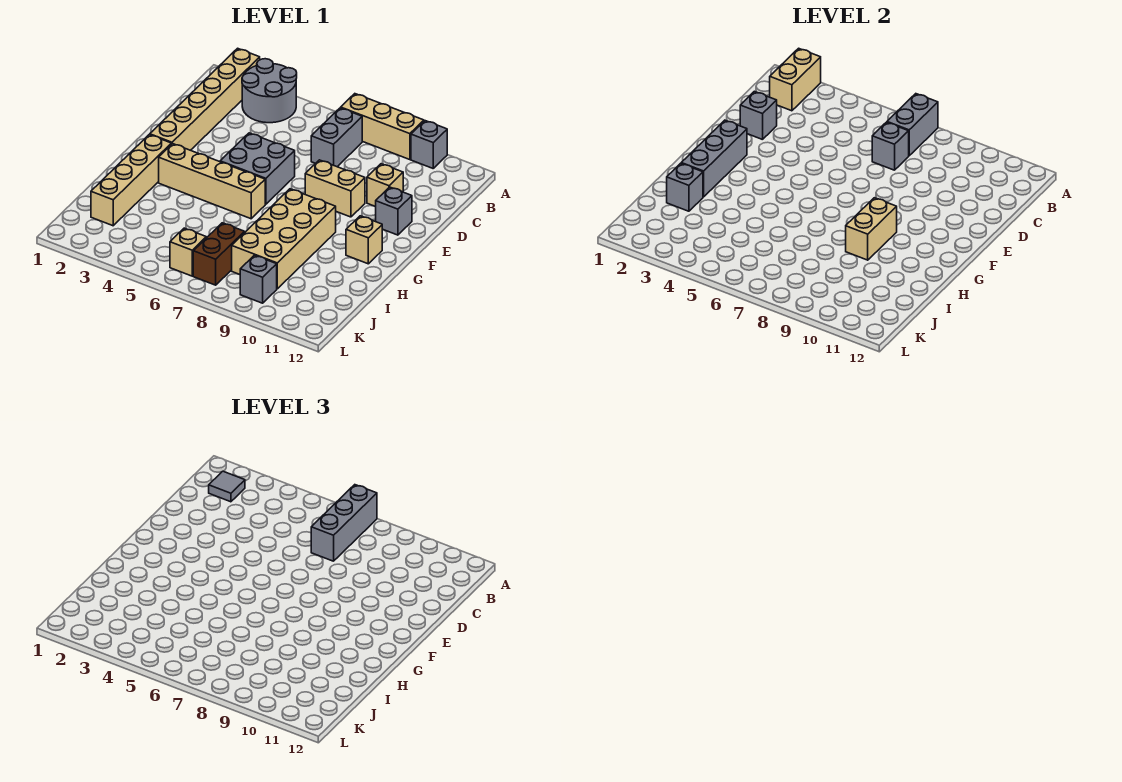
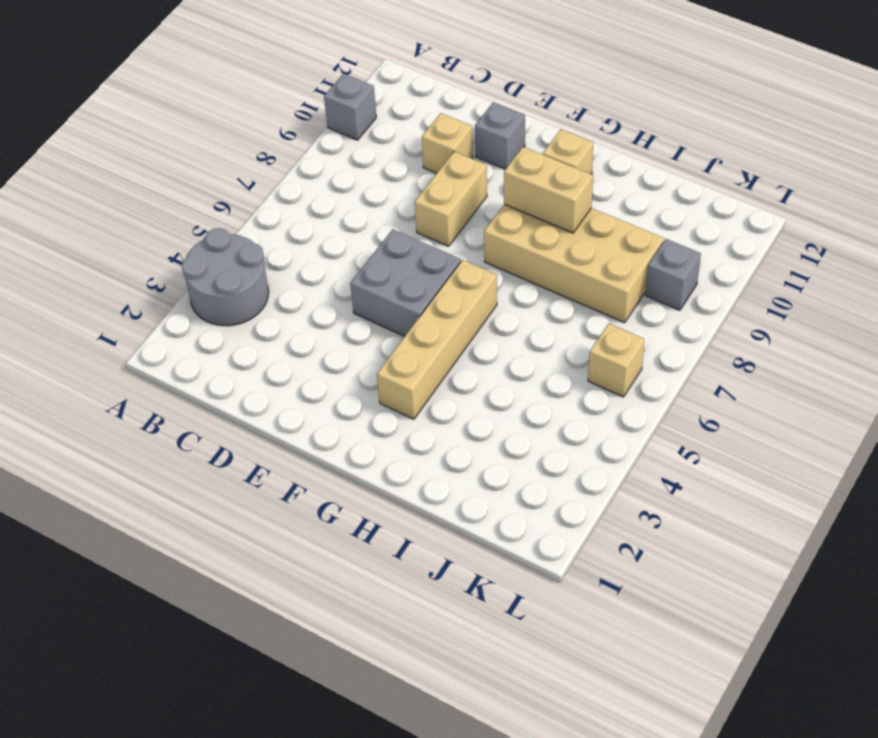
none -> tan brick A2:F2 level 1
none -> tan brick A7:A9 level 1
none -> grey brick B7:C7 level 1

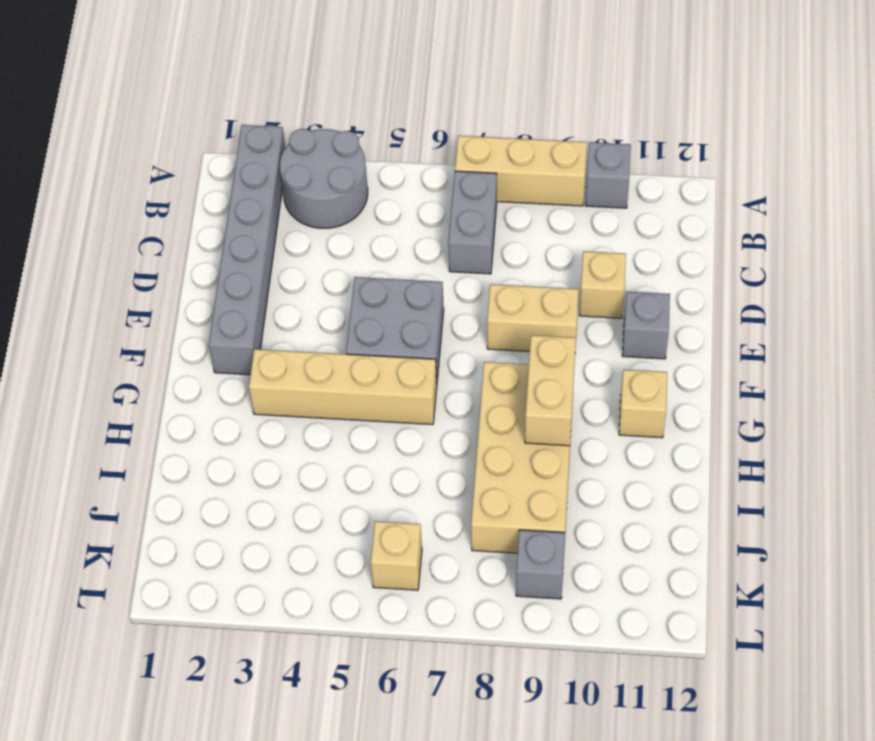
grey brick A2:F2 level 1 -> tan brick A2:F2 level 1
none -> tan brick G2:J2 level 1
none -> brown brick J7:K7 level 1
none -> tan brick A2:B2 level 2

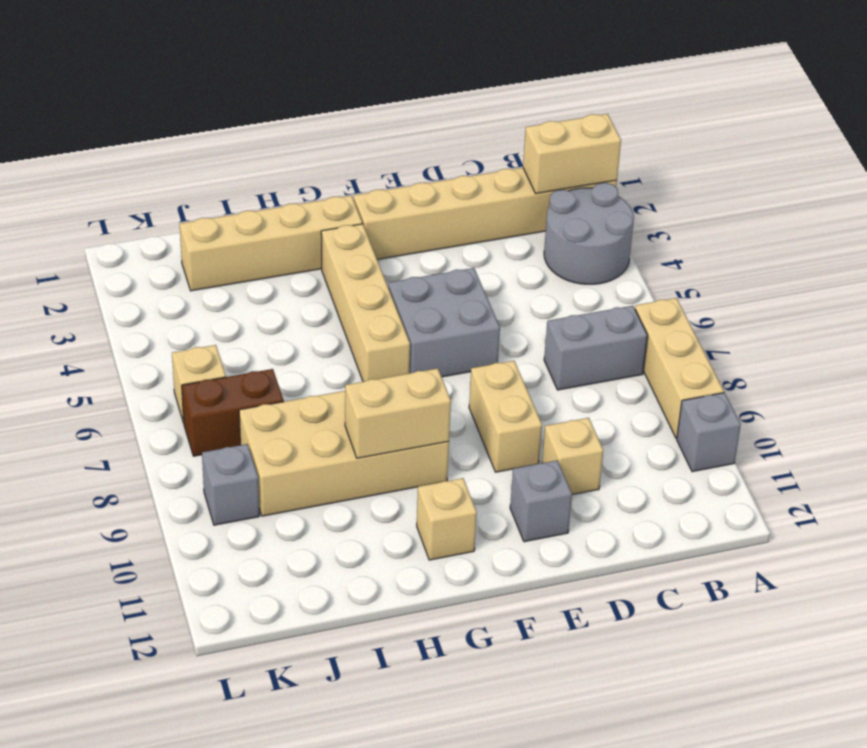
none -> grey brick A7:B7 level 2
none -> grey brick C7 level 2
none -> grey brick D2 level 2

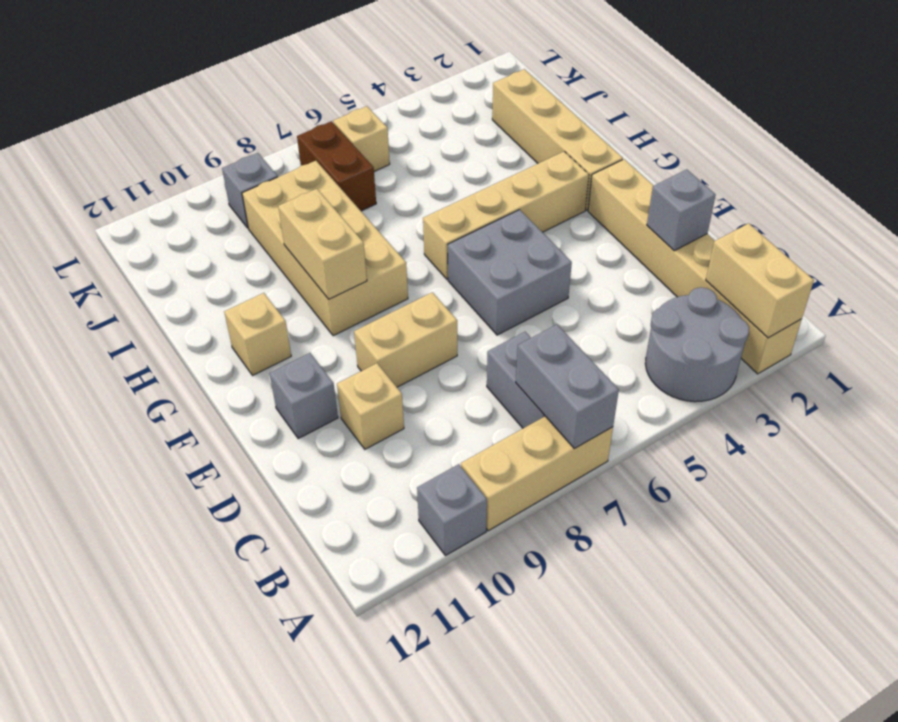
none -> grey brick C7 level 2
none -> grey brick F2:H2 level 2
none -> grey brick I2 level 2

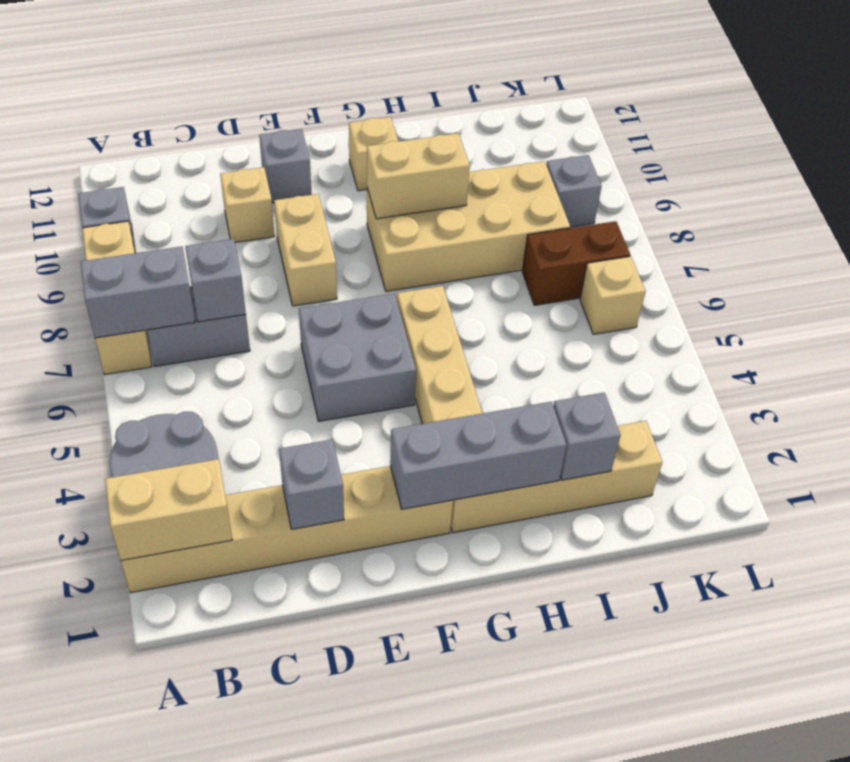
none -> grey brick A7:C7 level 3
none -> grey tile B2 level 3

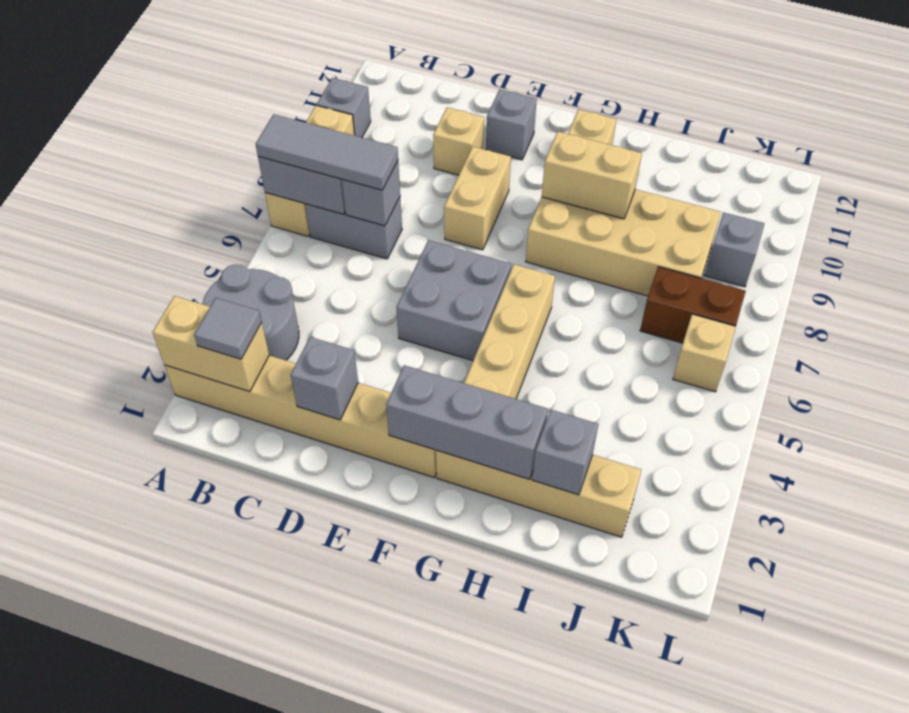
grey tile A7:C7 level 3 -> grey brick A7:C7 level 3

